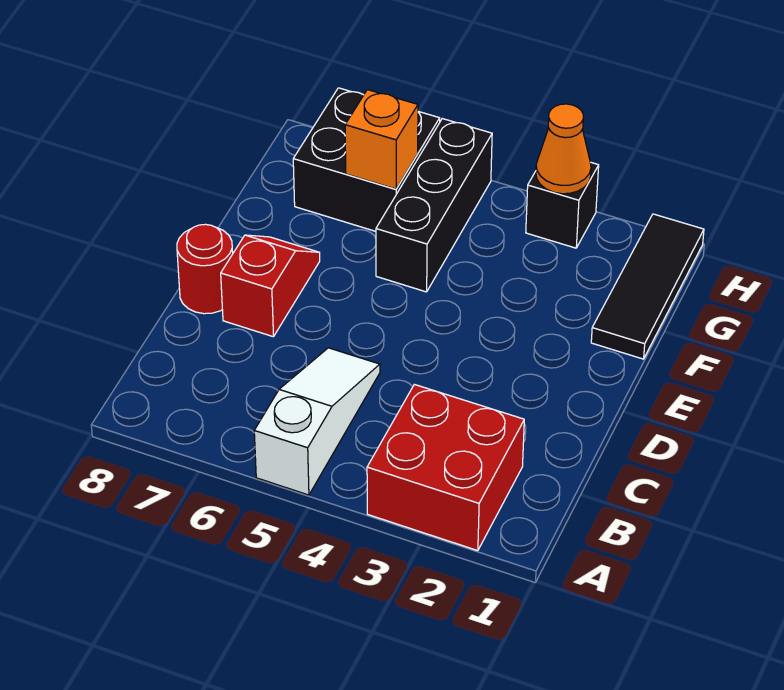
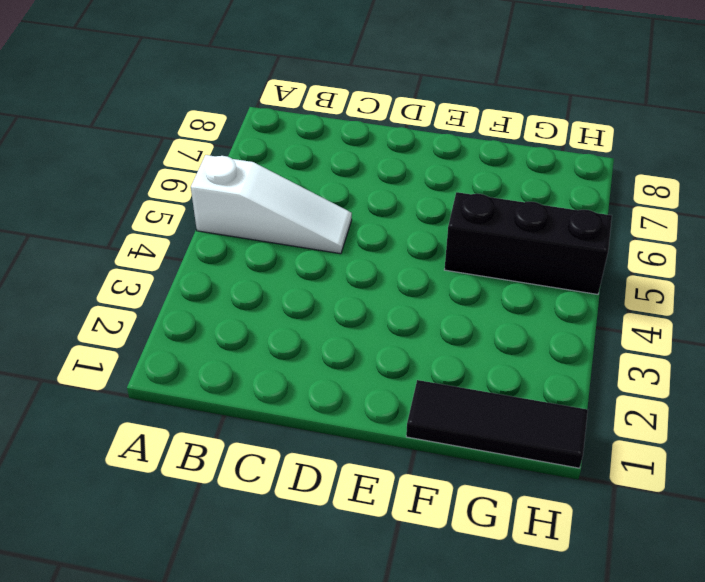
none -> red brick A2:B3 level 1
none -> red slope D7:E7 level 1 top D

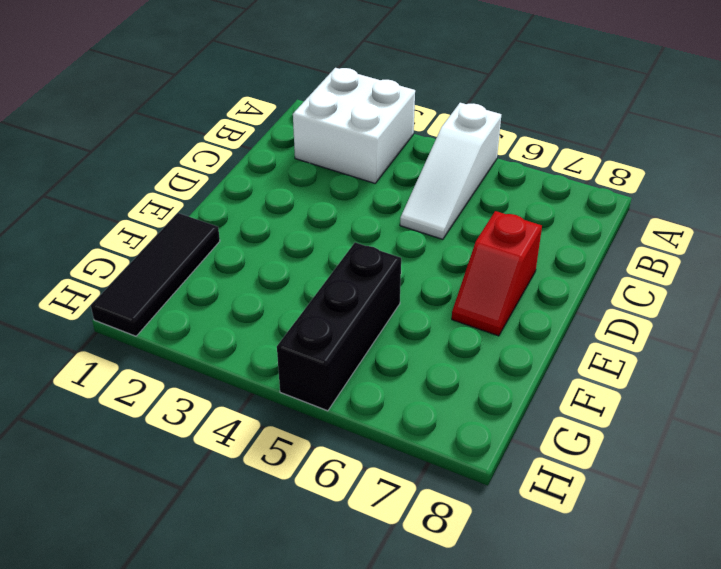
white brick A2:B3 level 1 -> red brick A2:B3 level 1
none -> red round brick D8 level 1
none -> black brick G6:H7 level 1

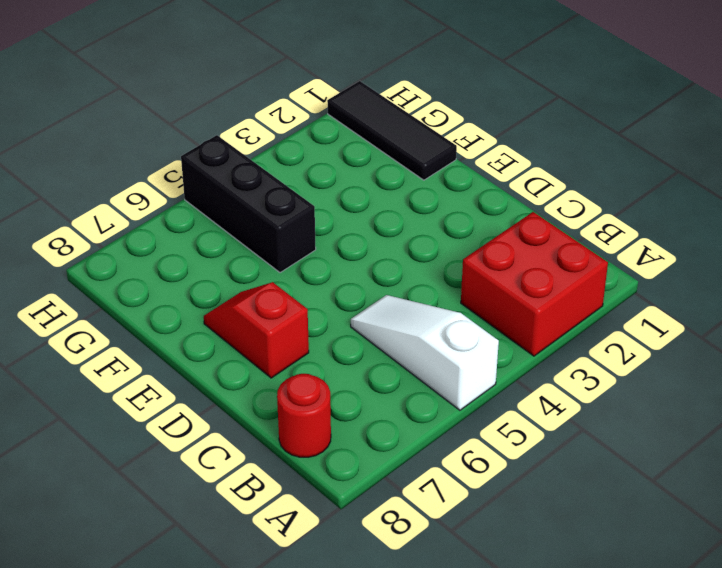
red round brick B8 level 1 -> red round brick D8 level 1
none -> black brick G6:H7 level 1
none -> black brick H3 level 1

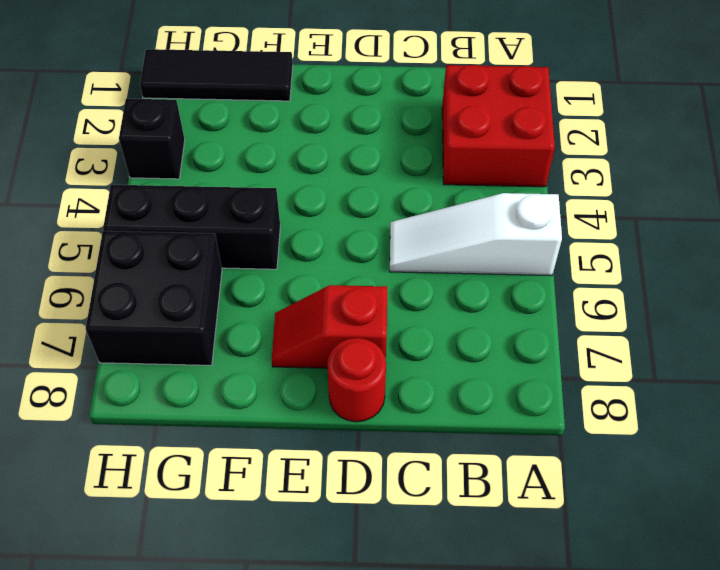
none -> orange brick G6 level 2
none -> orange cone H3 level 2

